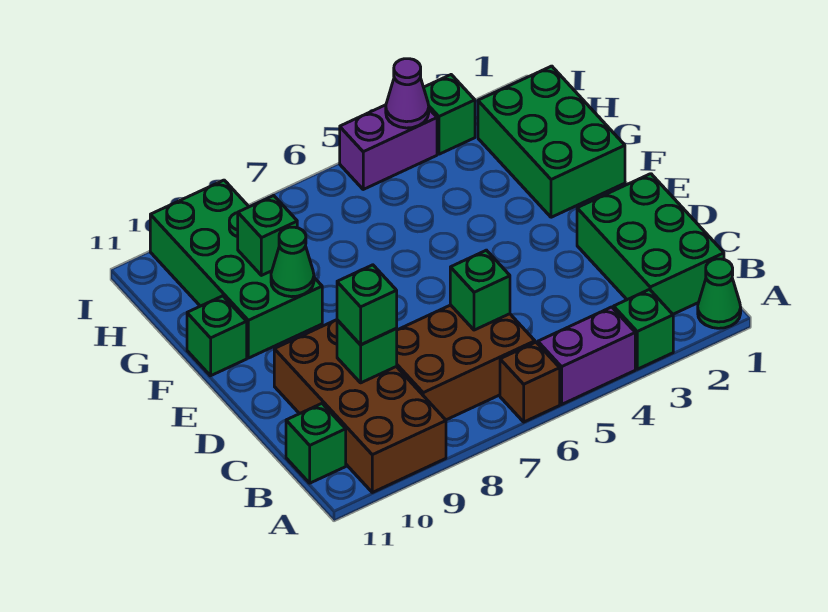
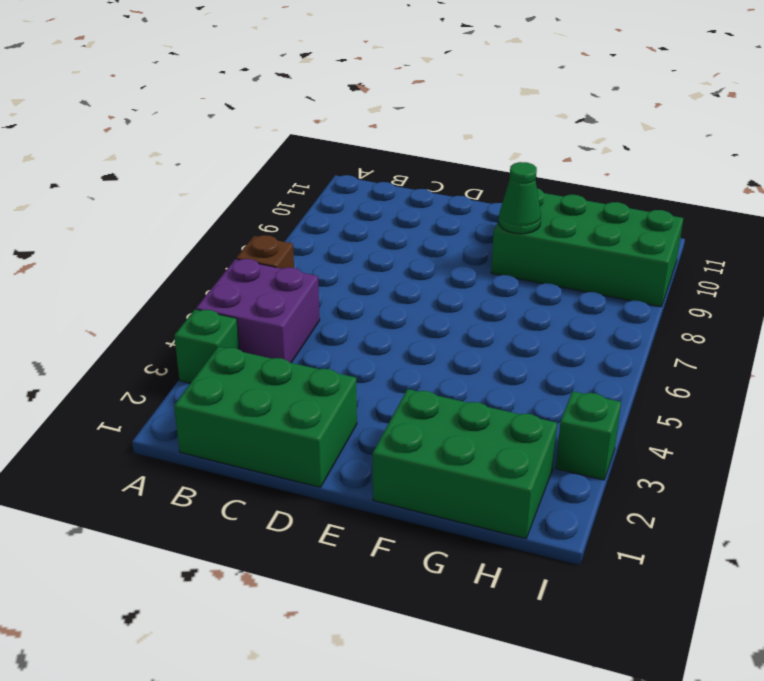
purple brick A4:B5 level 1 -> purple brick A4:A5 level 1
none -> green cone A1 level 1
none -> brown brick A9:D10 level 1
none -> brown brick B6:C8 level 1

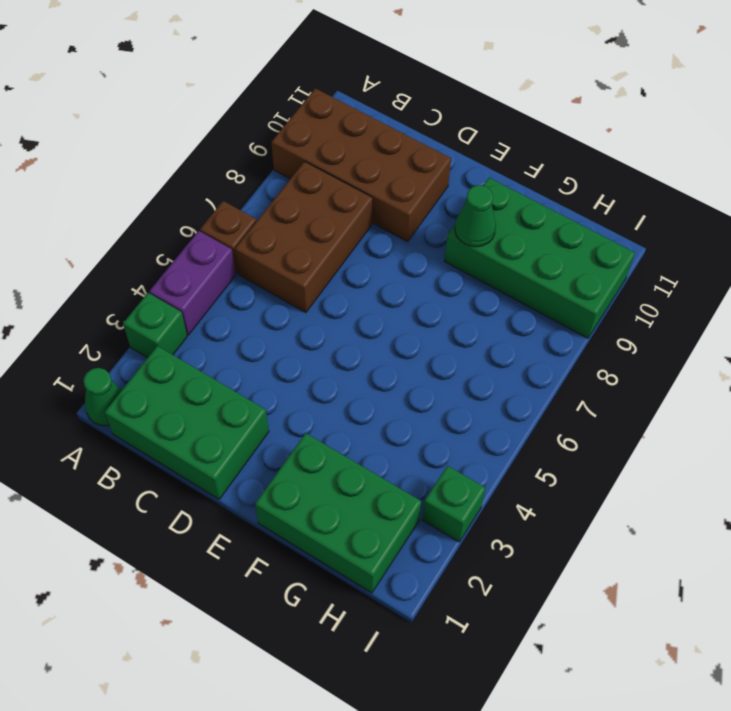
none -> green brick B11 level 1
none -> green brick F11 level 1
none -> purple brick I4:I5 level 1

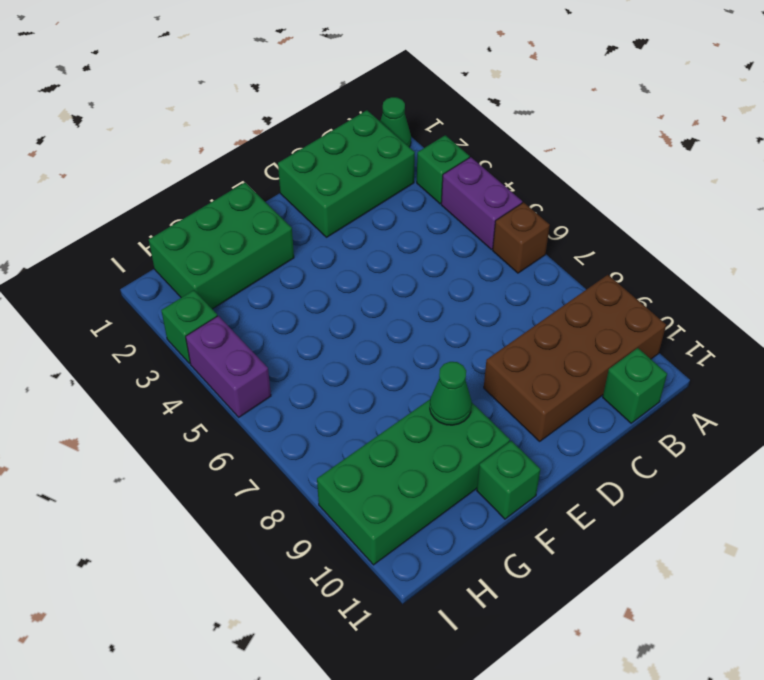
none -> brown brick B6:C8 level 1
none -> green brick C6 level 2
none -> green brick C9 level 2

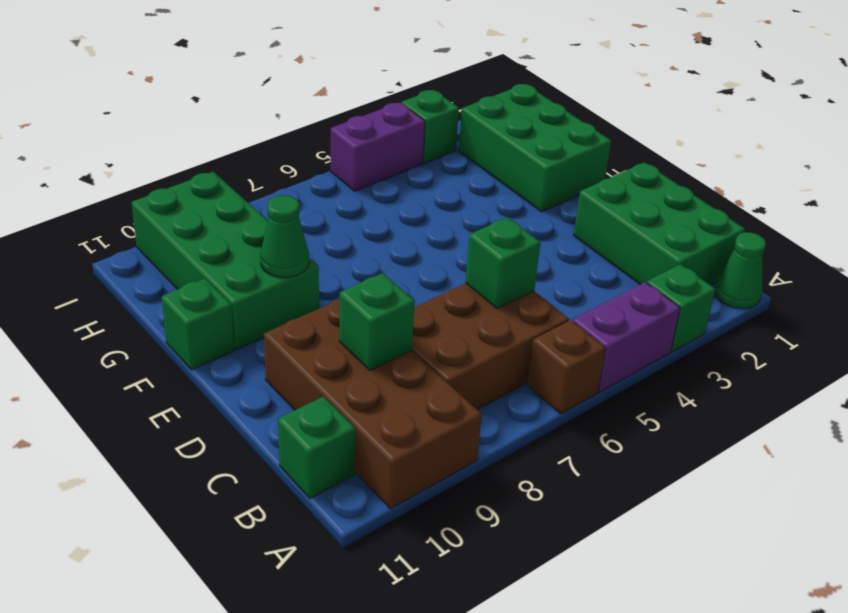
none -> green brick G9 level 2
none -> purple cone I4 level 2
none -> green brick C9 level 3

